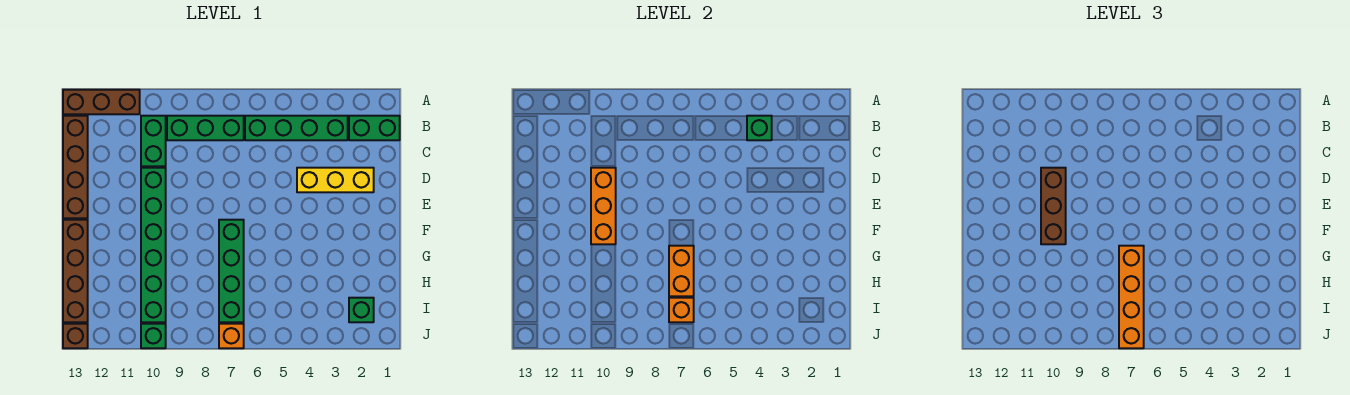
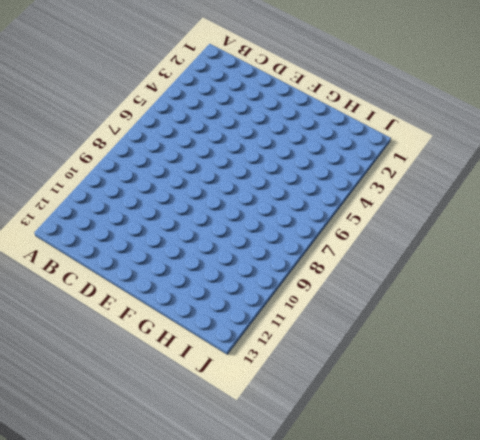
none -> brown brick A11:A13 level 1
none -> green brick B1:B2 level 1
none -> green brick B3:B6 level 1

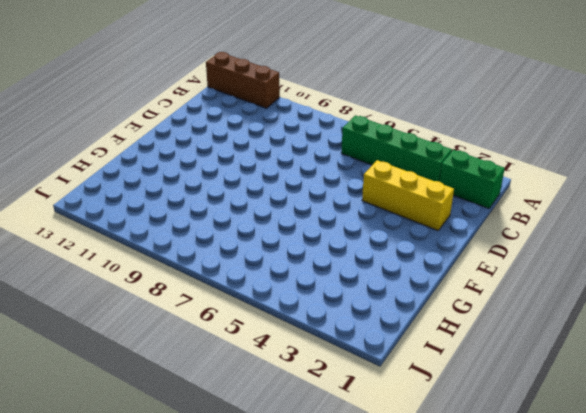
none -> green brick B7:B9 level 1
none -> green brick B10:C10 level 1
none -> brown brick B13:E13 level 1

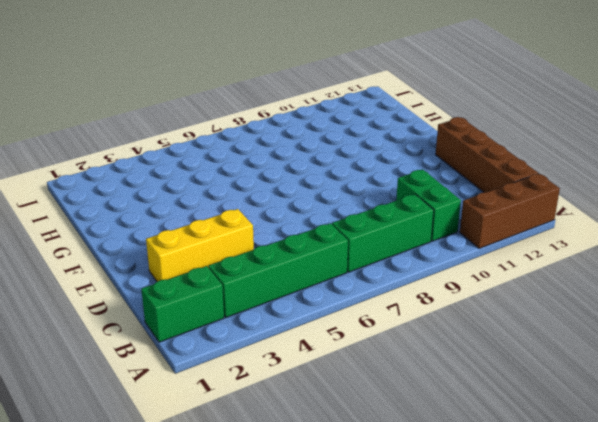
none -> green brick D10:I10 level 1
none -> green brick F7:I7 level 1
none -> brown brick F13:I13 level 1

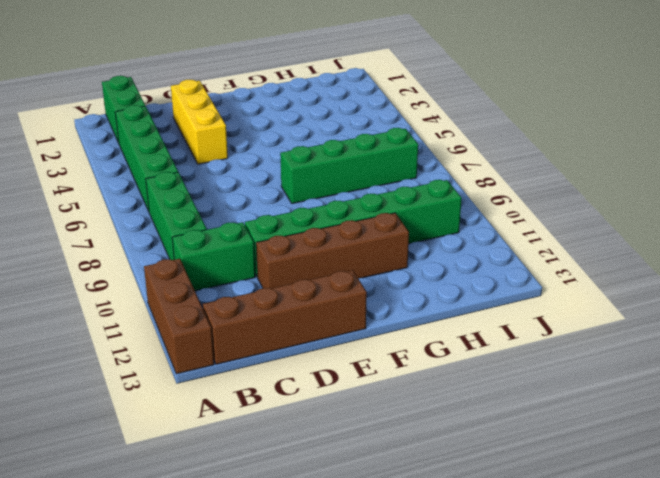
brown brick D11:G11 level 1 -> brown brick F13:I13 level 1
none -> green brick I2 level 1
none -> orange brick J7 level 1
none -> green brick J10 level 1

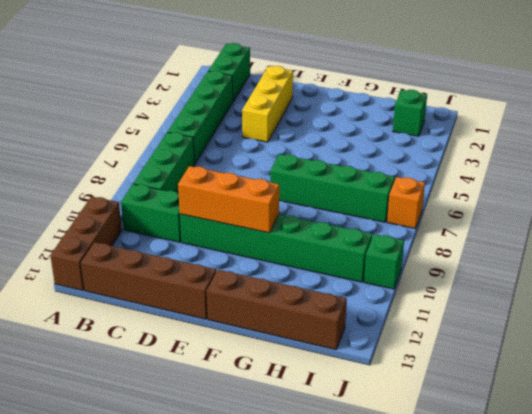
none -> brown brick J13 level 1
none -> green brick B4 level 2
none -> orange brick G7:H7 level 2

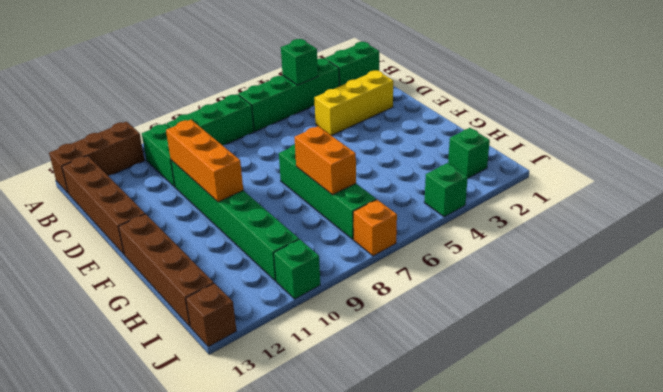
green brick J4 level 1 -> none
none -> orange brick I7 level 2
none -> brown brick D10:F10 level 3
none -> orange brick G7:J7 level 3

